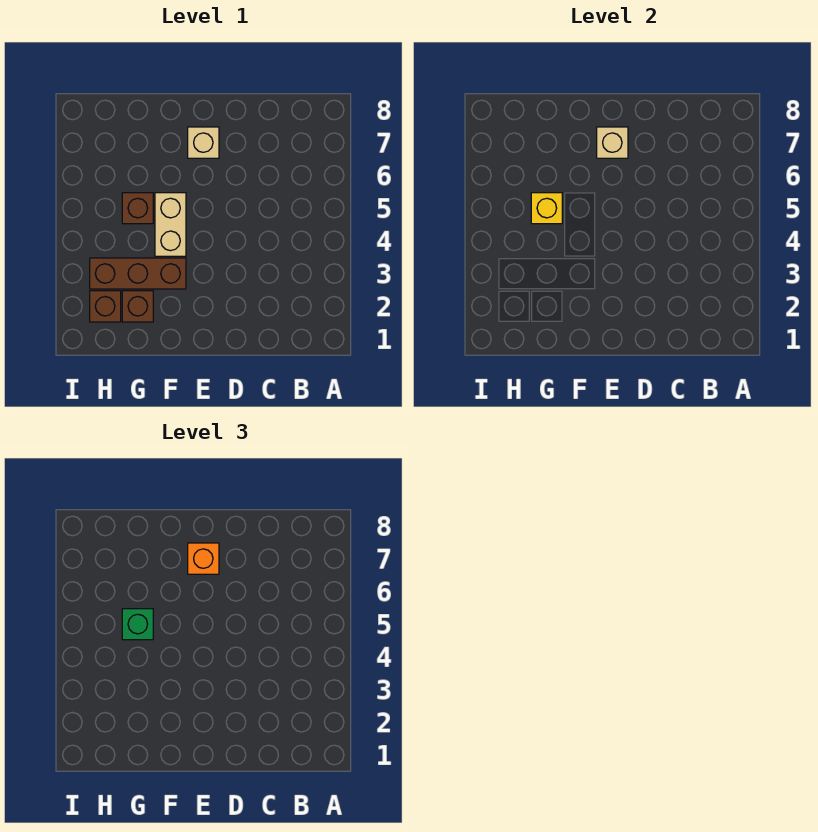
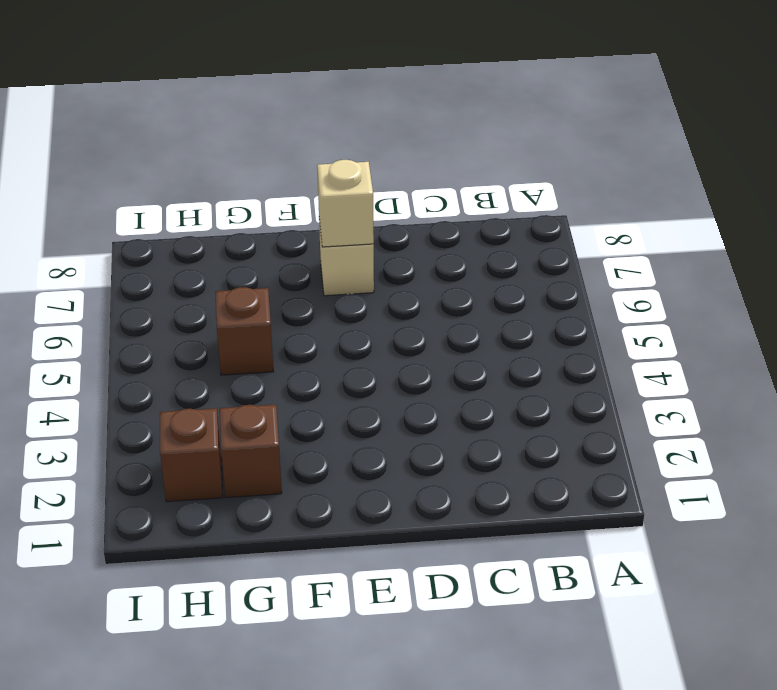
none -> brown brick F3:H3 level 1
none -> tan brick F4:F5 level 1

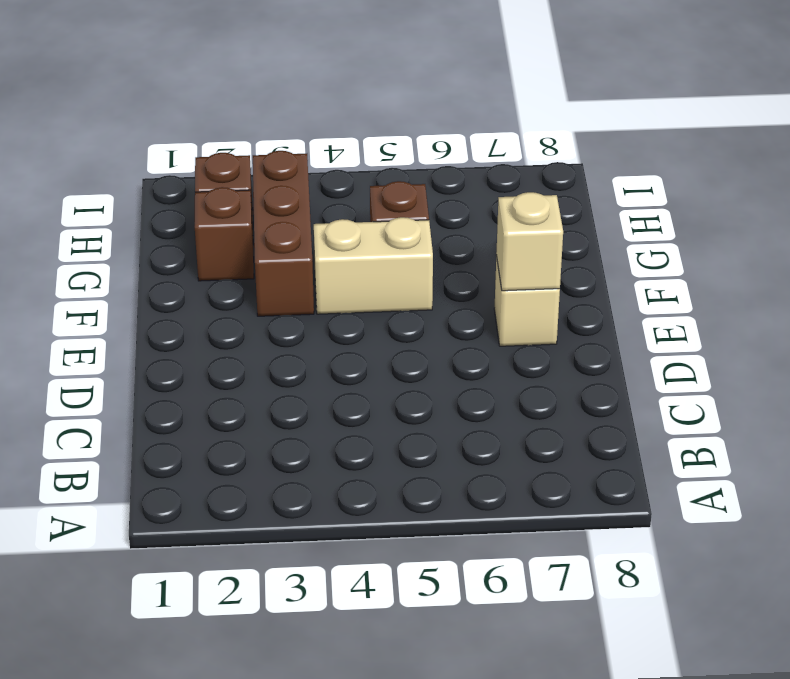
none -> yellow brick G5 level 2
none -> orange brick E7 level 3

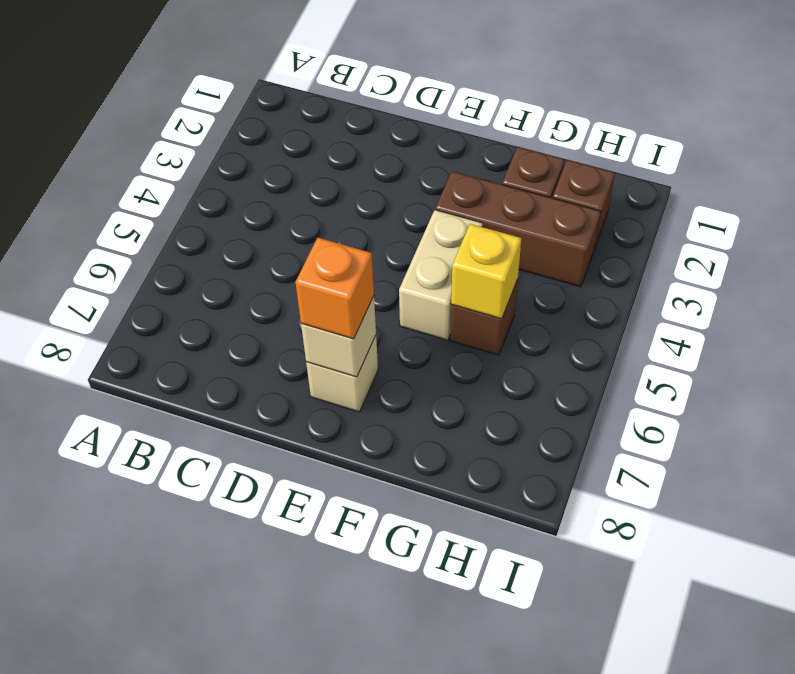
none -> green brick G5 level 3

